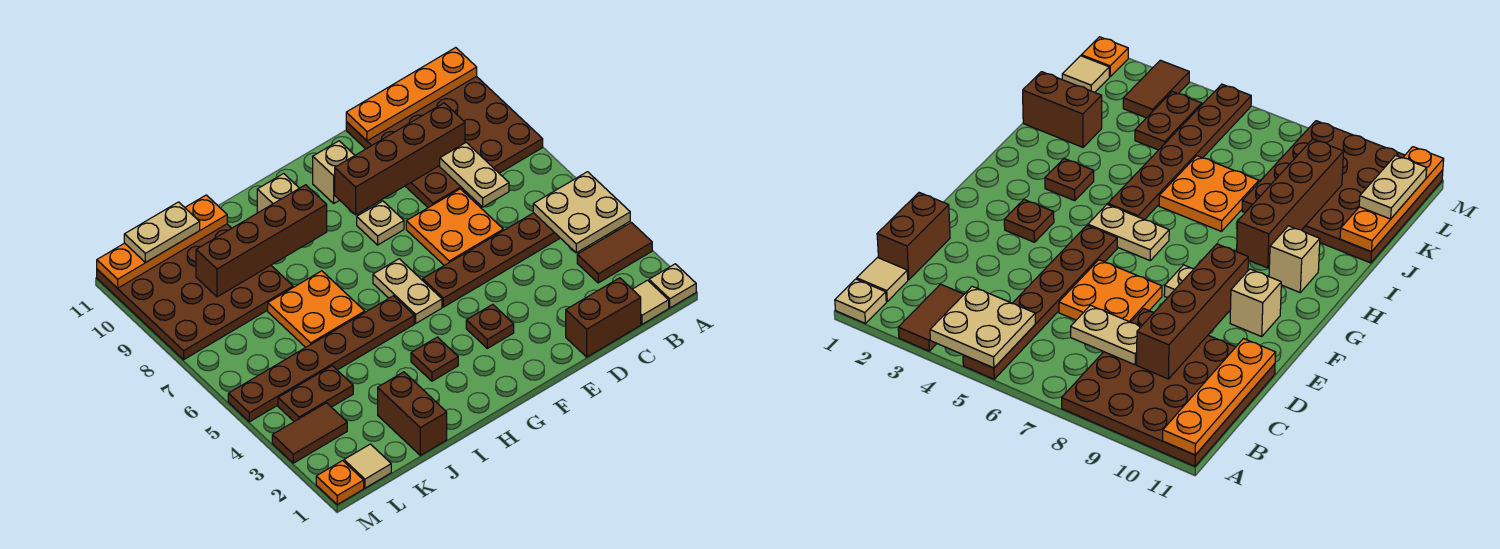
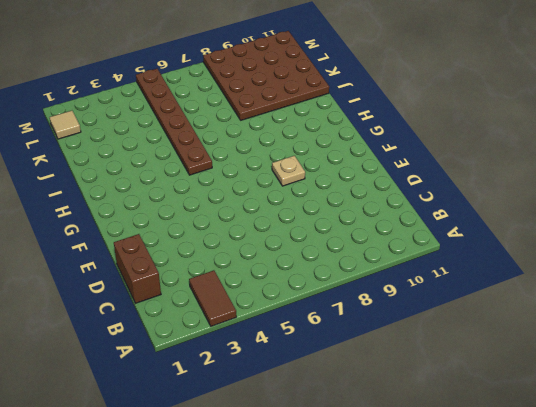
none -> tan plate A1 level 1
none -> brown plate A5:F5 level 1
none -> brown plate A8:D11 level 1

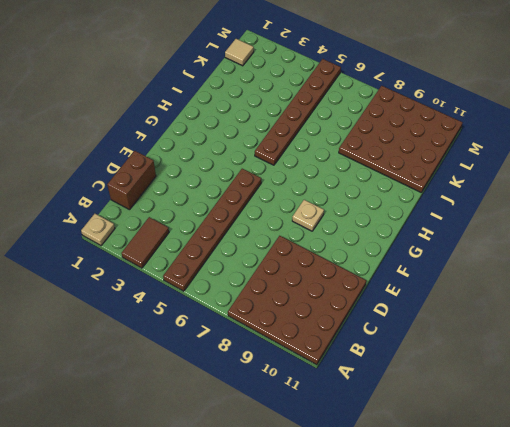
none -> tan tile B1 level 1
none -> orange plate D6:E7 level 1
none -> brown plate F3 level 1

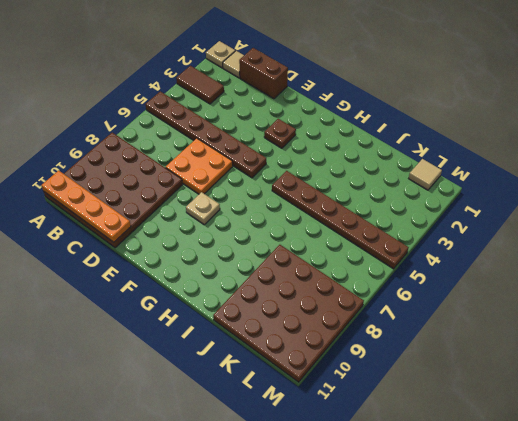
none -> tan brick F10 level 1
none -> tan plate G5:G6 level 1
none -> brown plate H3 level 1

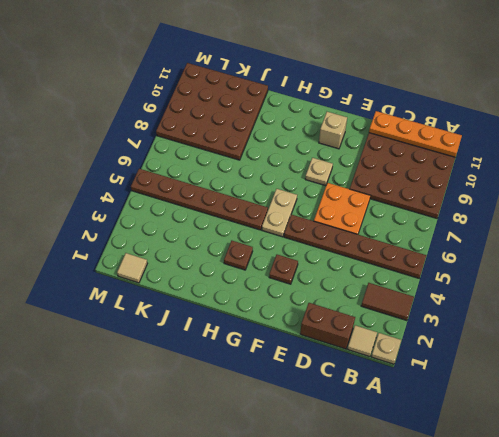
none -> tan brick H10 level 1
none -> orange plate I6:J7 level 1
none -> brown brick J1:J2 level 1

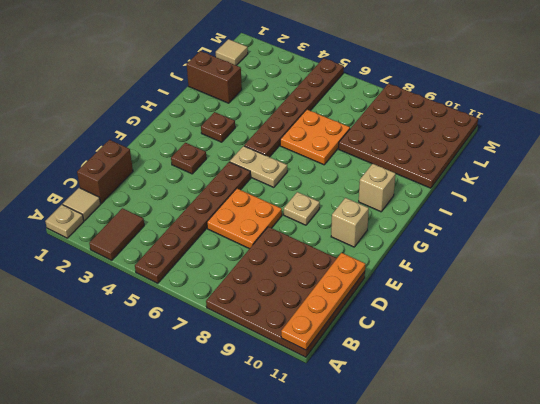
none -> brown plate K4:L4 level 1
none -> brown tile L3:M3 level 1
none -> orange plate M1 level 1

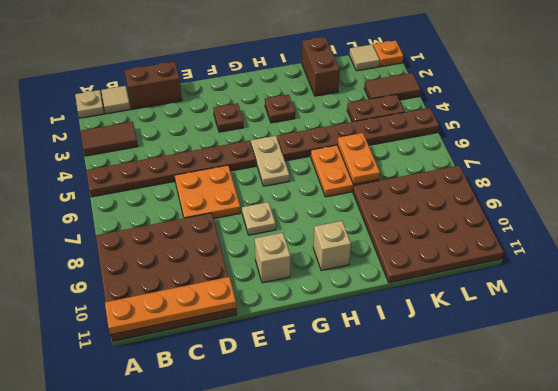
orange plate J6:J7 level 2 -> none
none -> tan plate A4:B5 level 2
none -> tan plate C7:C8 level 2
none -> brown brick C9:F9 level 2

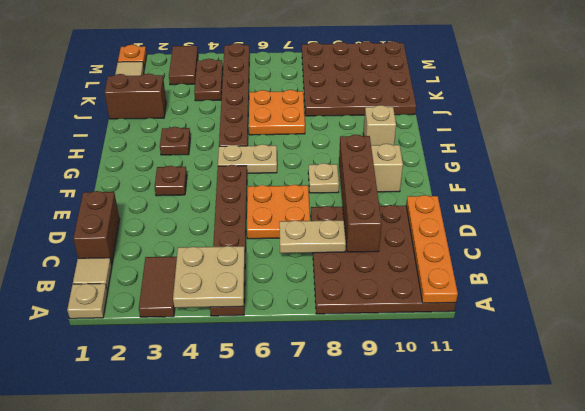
none -> brown brick H9:K9 level 2
none -> orange plate J11:M11 level 2
none -> tan plate K11:L11 level 3

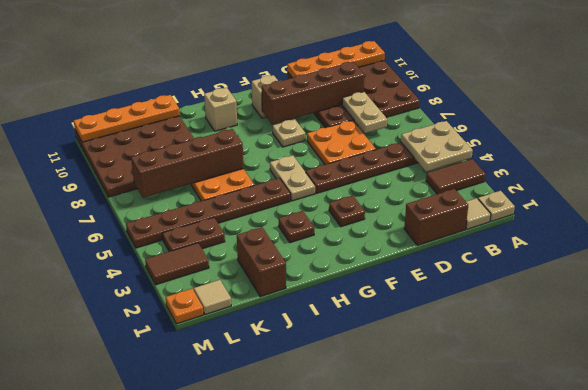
brown brick I7:L7 level 2 -> brown brick H9:K9 level 2
none -> tan plate K11:L11 level 3

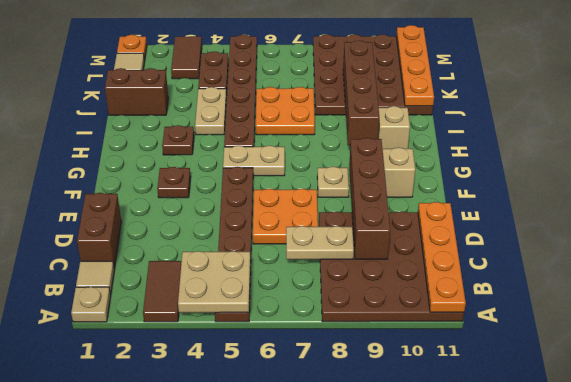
tan plate I4:J4 level 1 -> tan plate K11:L11 level 3

